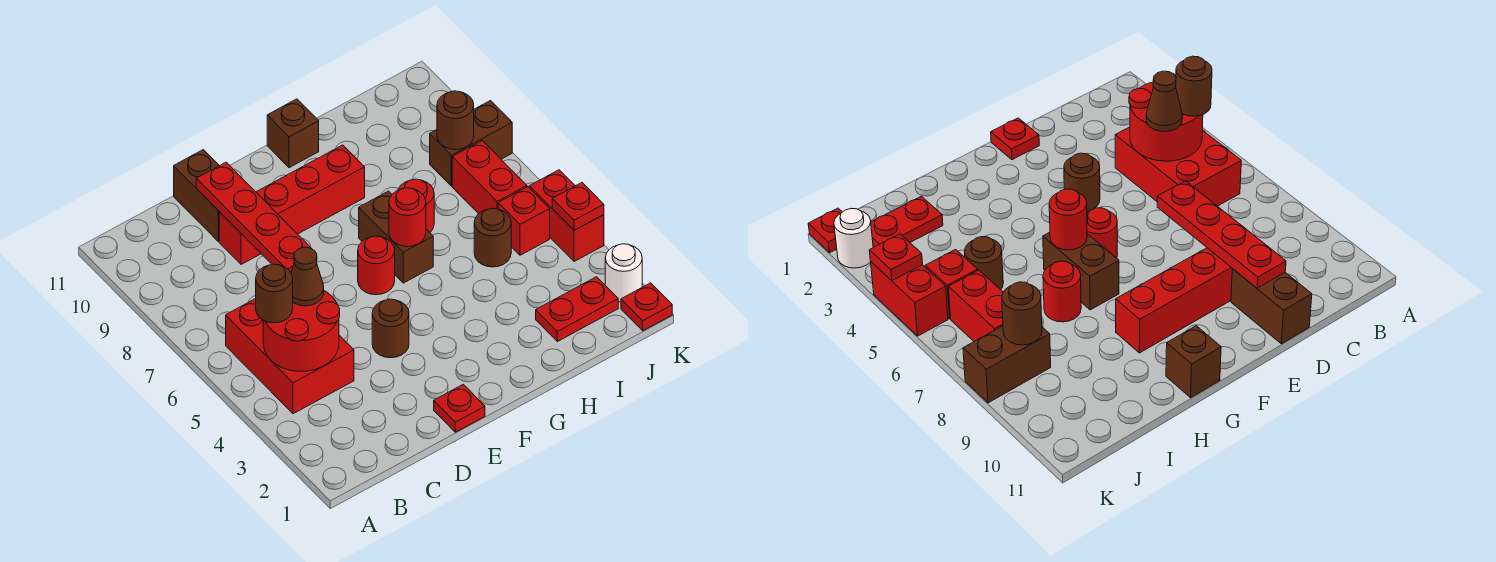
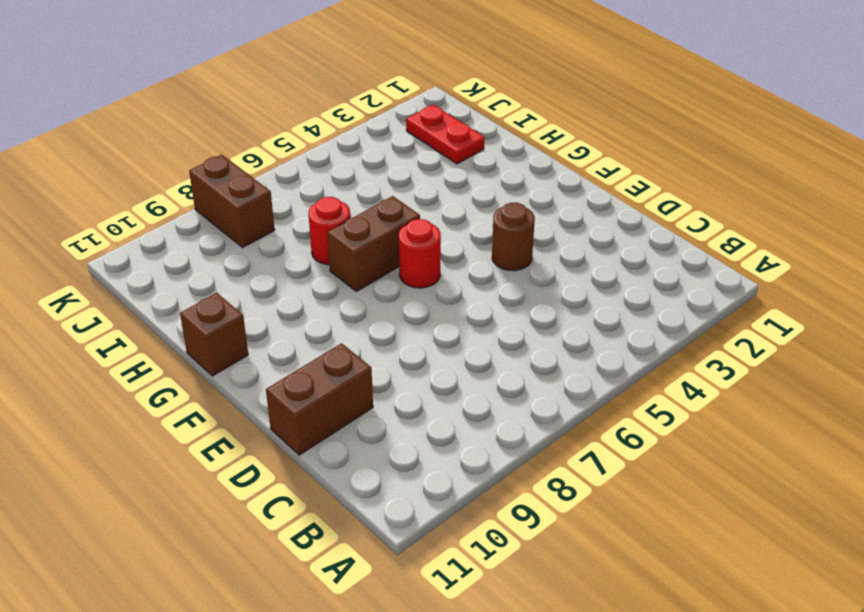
none -> red brick B4:C6 level 1
none -> red brick D9:G9 level 1
none -> red plate E1 level 1

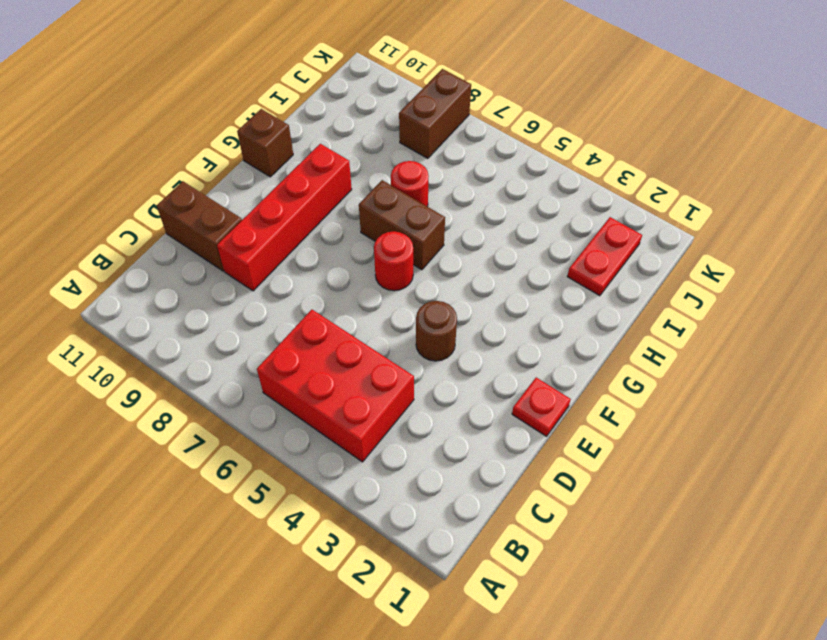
none -> brown round brick I5 level 1
none -> red brick J5 level 1
none -> red brick J6:J7 level 1

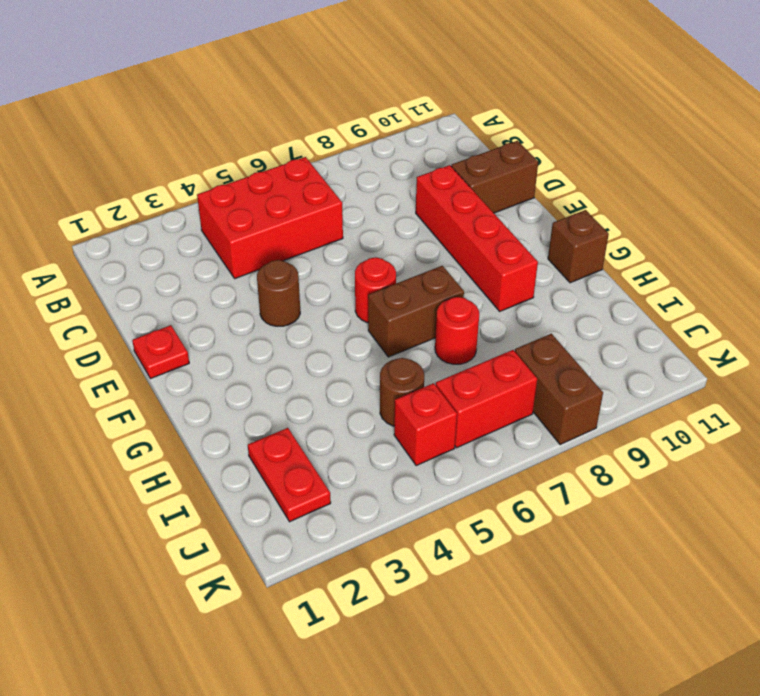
none -> red plate K1 level 1
none -> white round brick K2 level 1
none -> red brick K4:K5 level 1

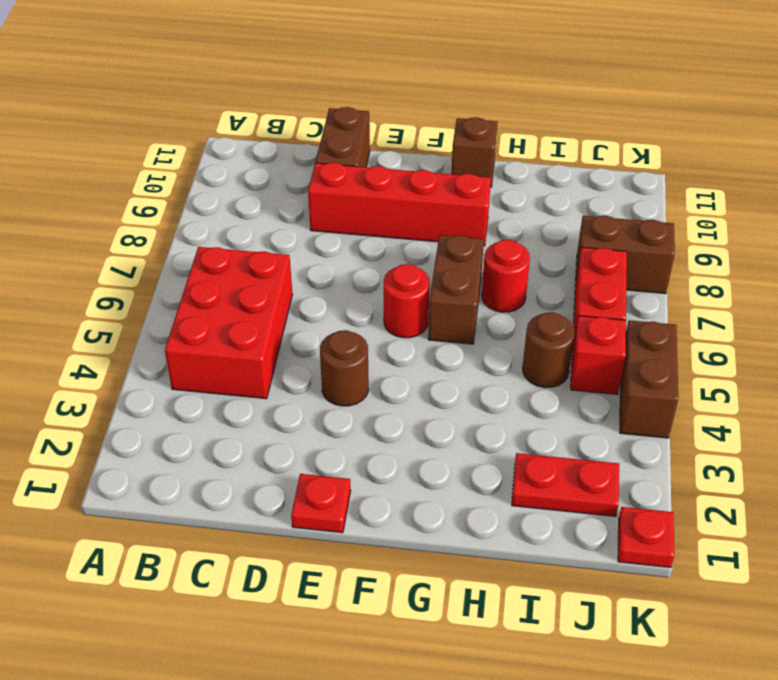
brown brick K4:K5 level 1 -> red brick K4:K5 level 1
none -> white round brick K2 level 1
none -> red round brick B4:C5 level 2
none -> red plate D7:D10 level 2

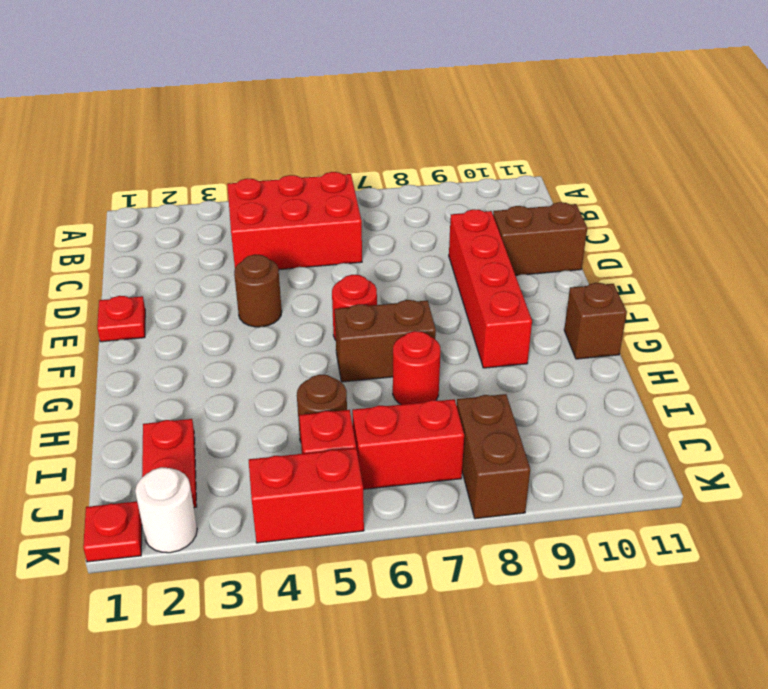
none -> red round brick B4:C5 level 2
none -> red plate D7:D10 level 2
none -> red round brick G6 level 2

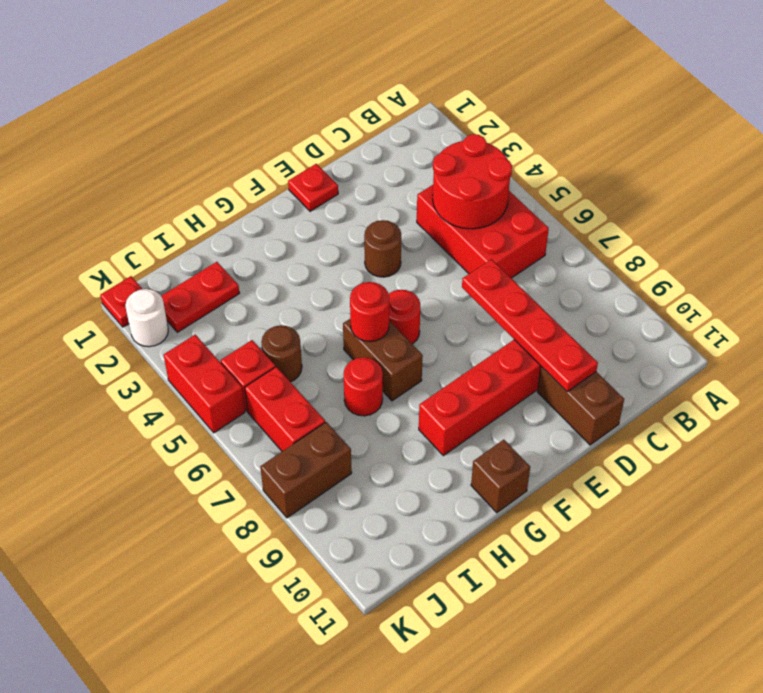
none -> brown round brick J8 level 2
none -> red plate K4 level 2
none -> brown round brick B5 level 3

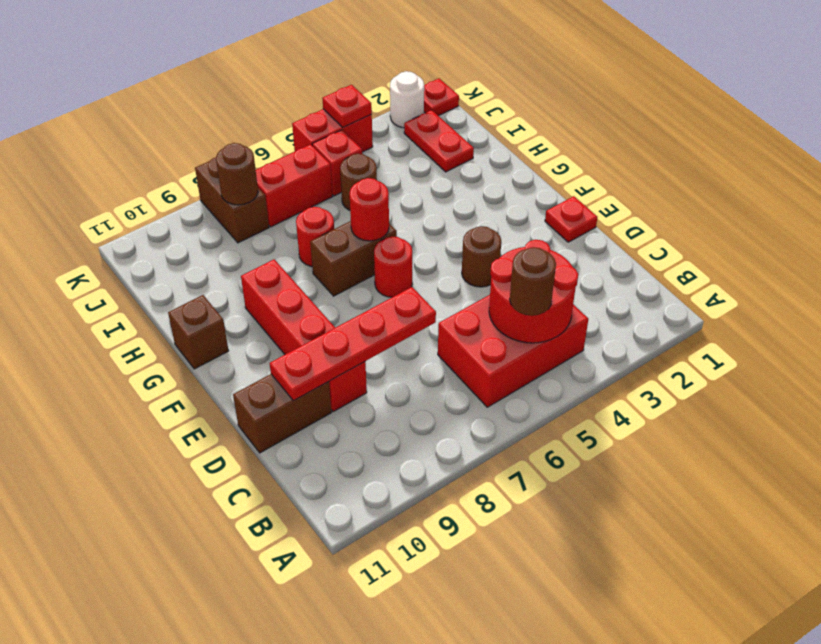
none -> brown cone C5 level 3

